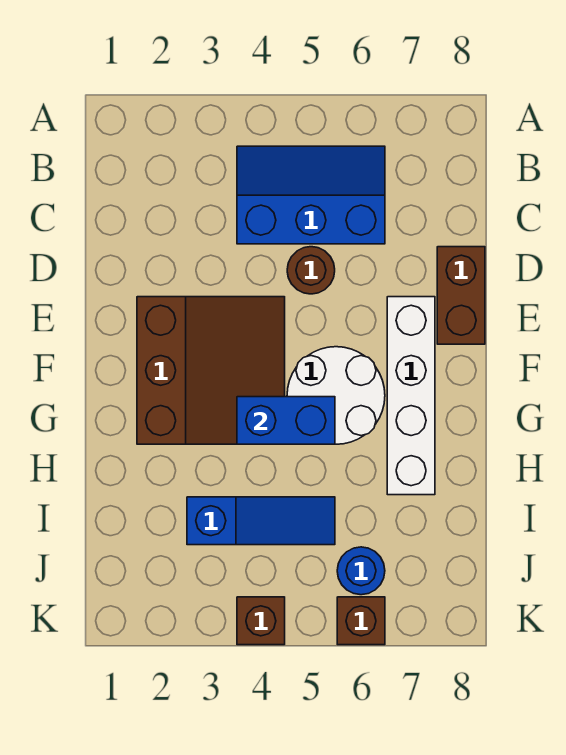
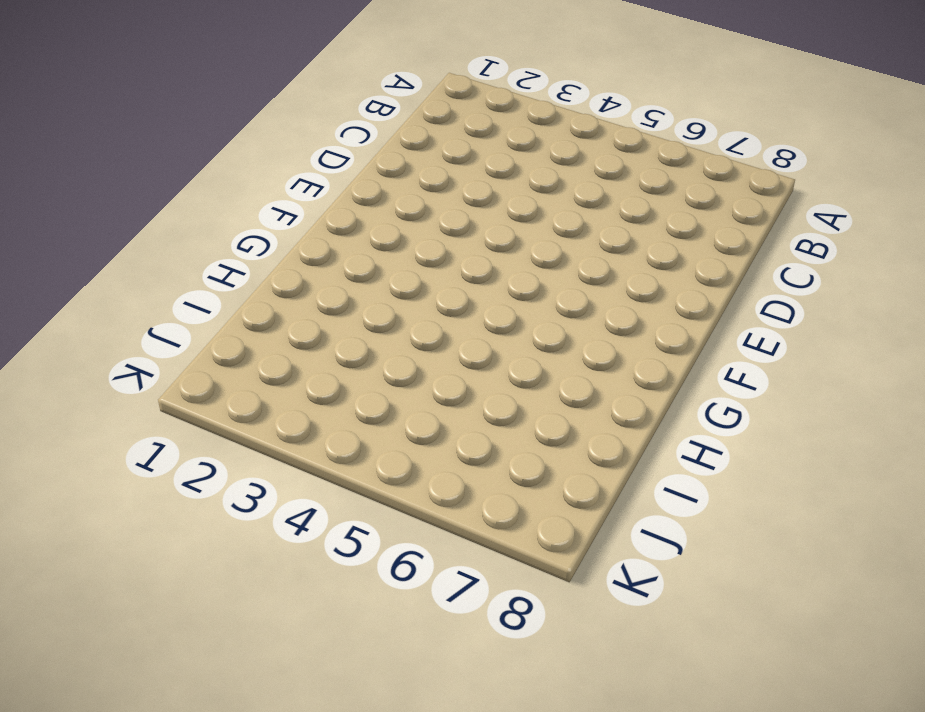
none -> blue slope B4:C6 level 1 top C
none -> brown round brick D5 level 1

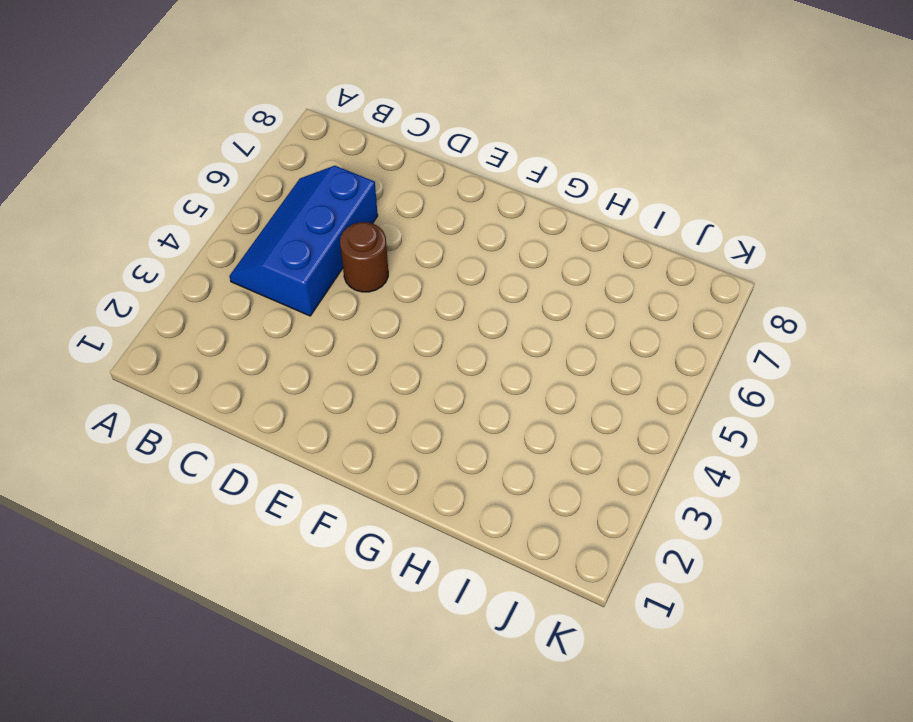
none -> brown brick D8:E8 level 1
none -> brown slope E2:G4 level 1 top 2

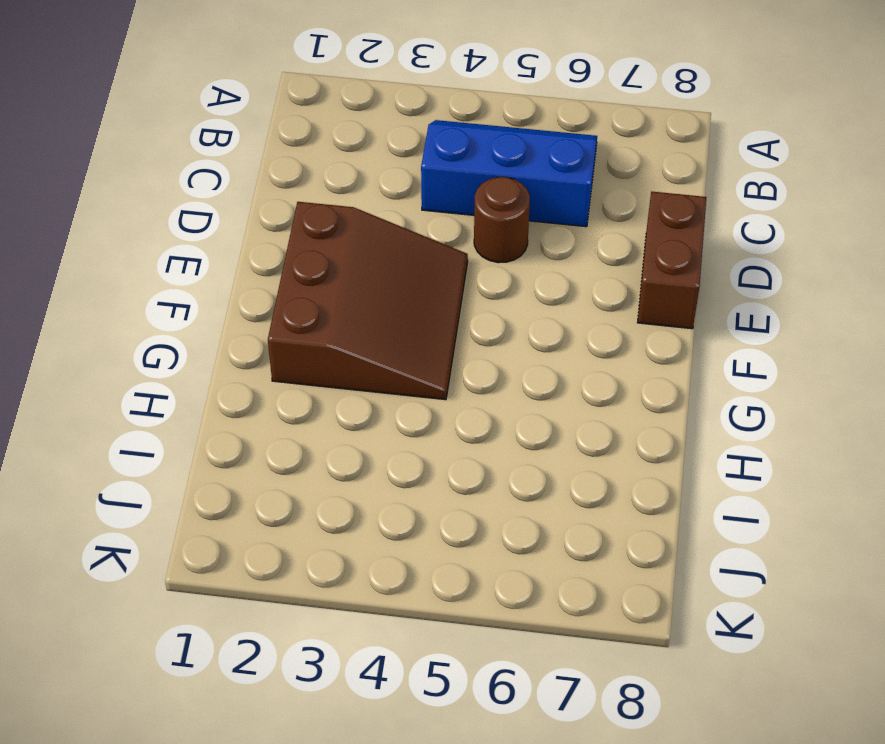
none -> white brick E7:H7 level 1
none -> white round brick F5:G6 level 1

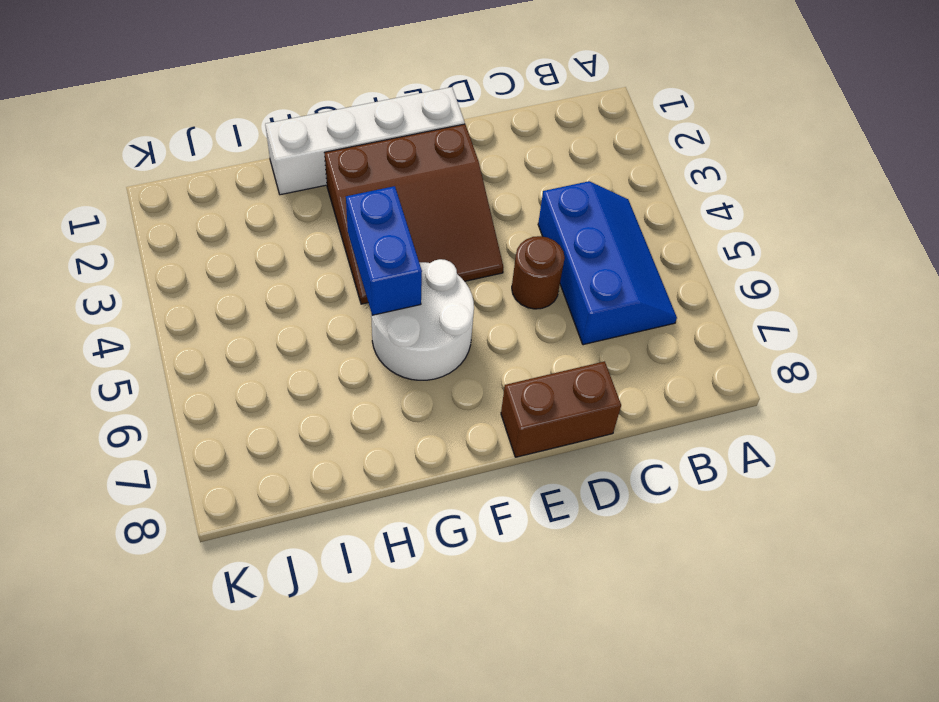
white brick E1:H1 level 1 -> white brick E7:H7 level 1
none -> blue slope I3:I5 level 1 top 3
none -> blue round brick J6 level 1

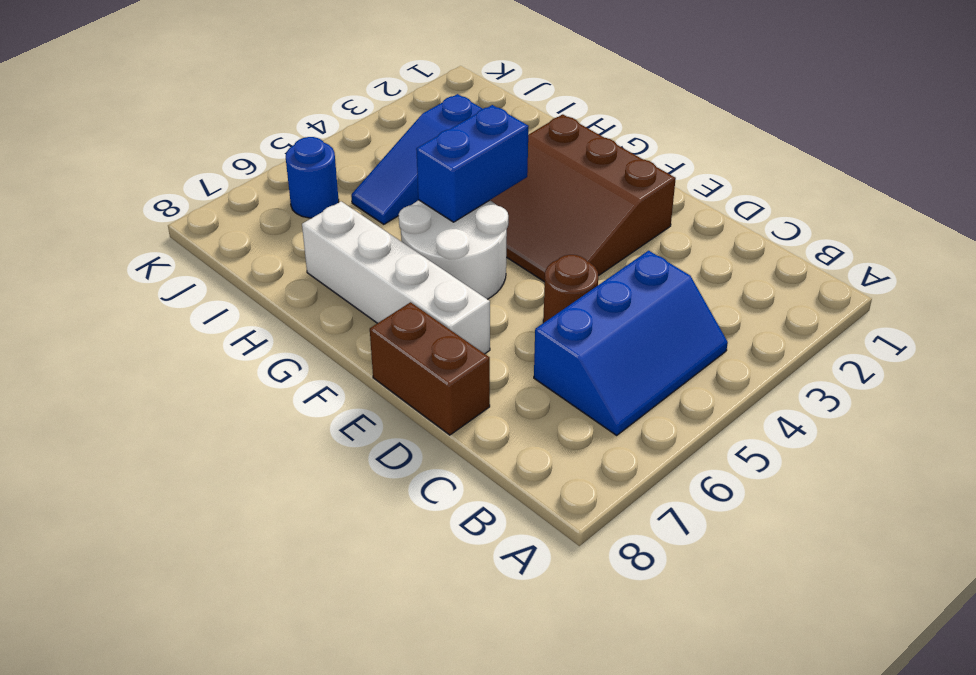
none -> brown brick K4 level 1
none -> brown brick K6 level 1

